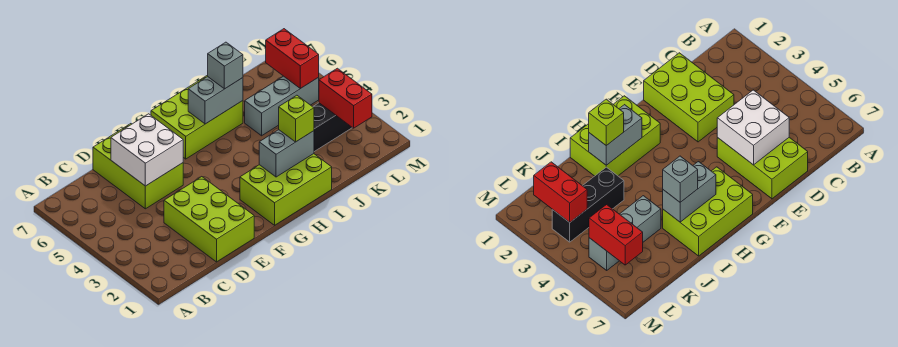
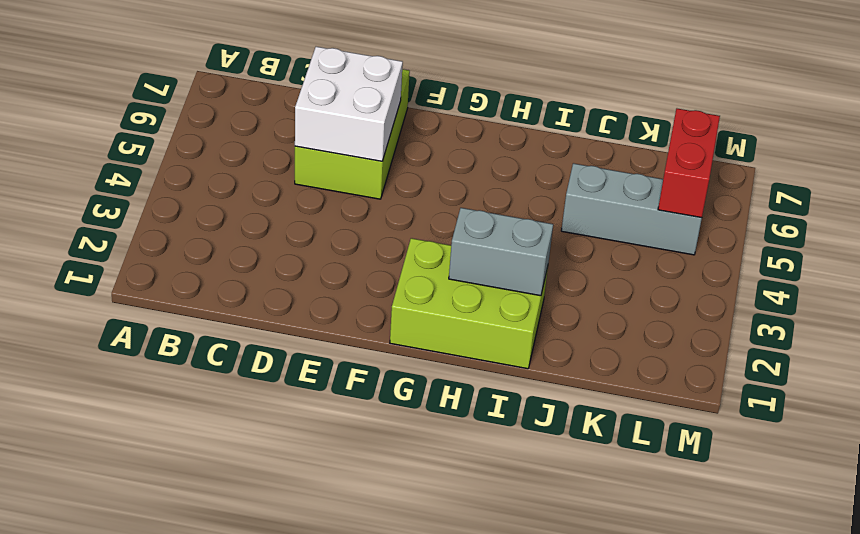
none -> lime brick D1:E3 level 1
none -> lime brick G6:I7 level 1
none -> black brick J3:L3 level 1

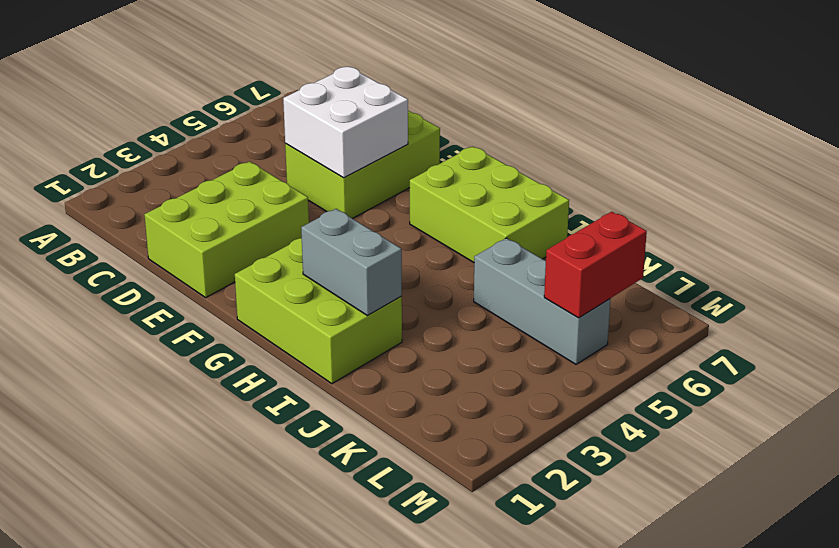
none -> black brick J3:L3 level 1
none -> grey brick H6:I6 level 2
none -> red brick L2:L3 level 2

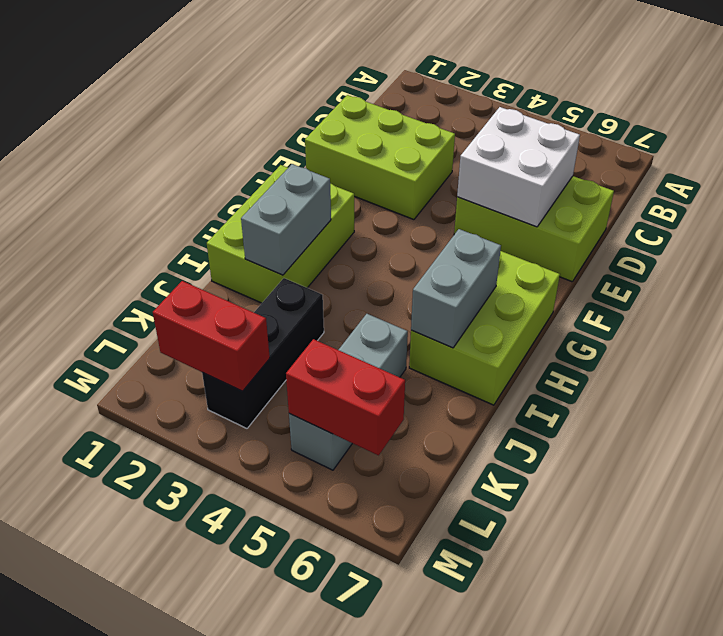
none -> lime brick I2 level 3
none -> grey brick I6 level 3

